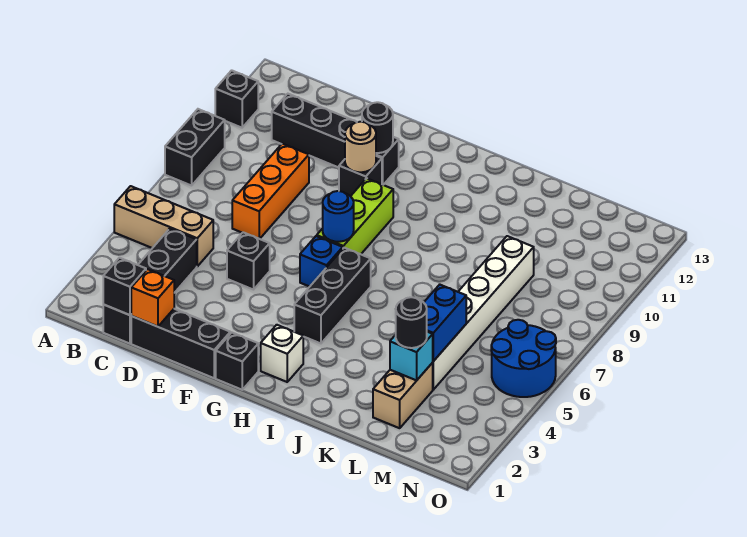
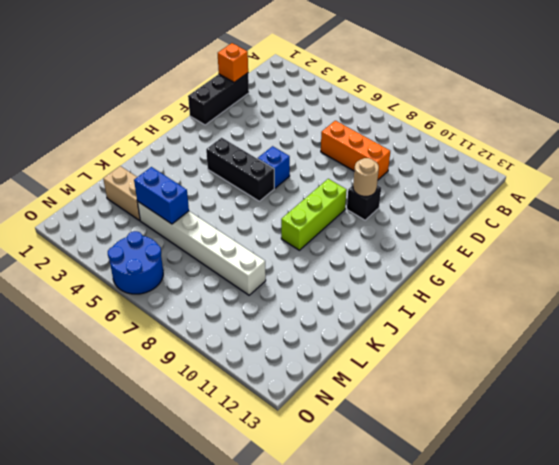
lime brick G9:I9 level 1 -> lime brick G7:G9 level 1
none -> tan brick A5:C5 level 1
none -> black brick A8:A9 level 1
none -> black brick A11 level 1

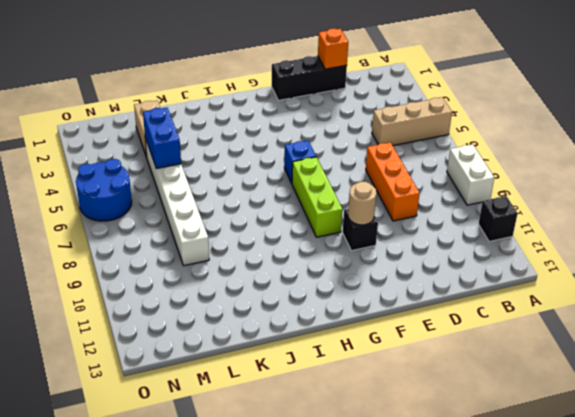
white brick A8:A9 level 1 -> black brick A8:A9 level 1
none -> black brick C1:C4 level 1
none -> black brick C11:F11 level 1
none -> black brick E5 level 1

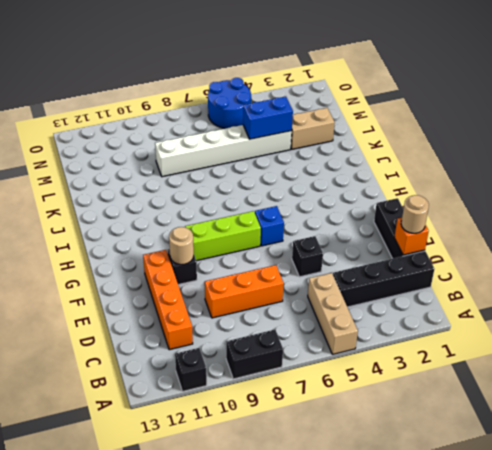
orange brick C11:F11 level 1 -> black brick C11:F11 level 1
tan round brick D1 level 3 -> none
none -> black brick G1 level 1
none -> white brick H2 level 1
none -> black brick H4:H6 level 1

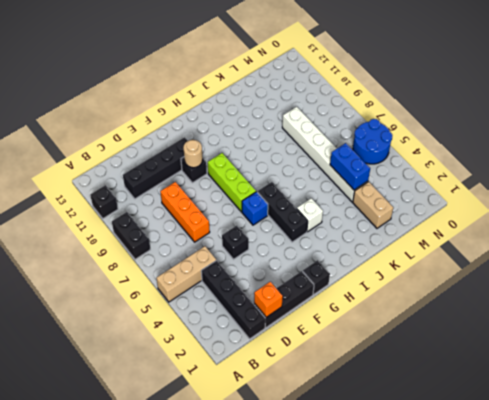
white brick I4 level 1 -> white brick H2 level 1
none -> black brick C1 level 2
none -> black round brick F11 level 2
none -> blue round brick G7 level 2

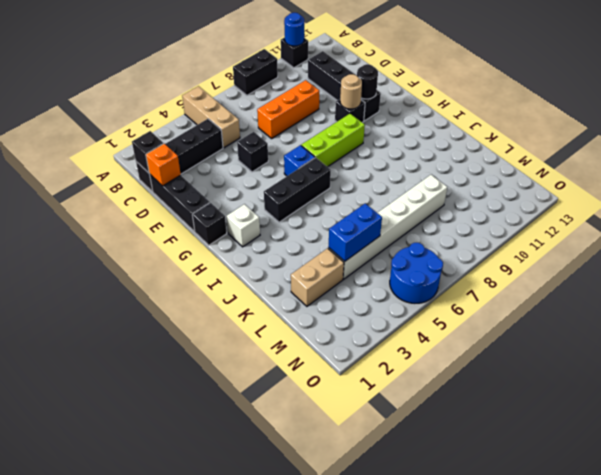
blue round brick A11 level 2 -> blue round brick G7 level 2
none -> cyan brick L3 level 2
none -> black round brick L3 level 3

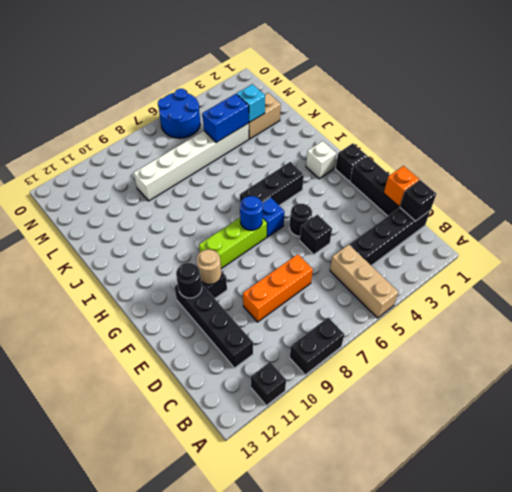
black round brick F5 level 1 -> black round brick L3 level 3

